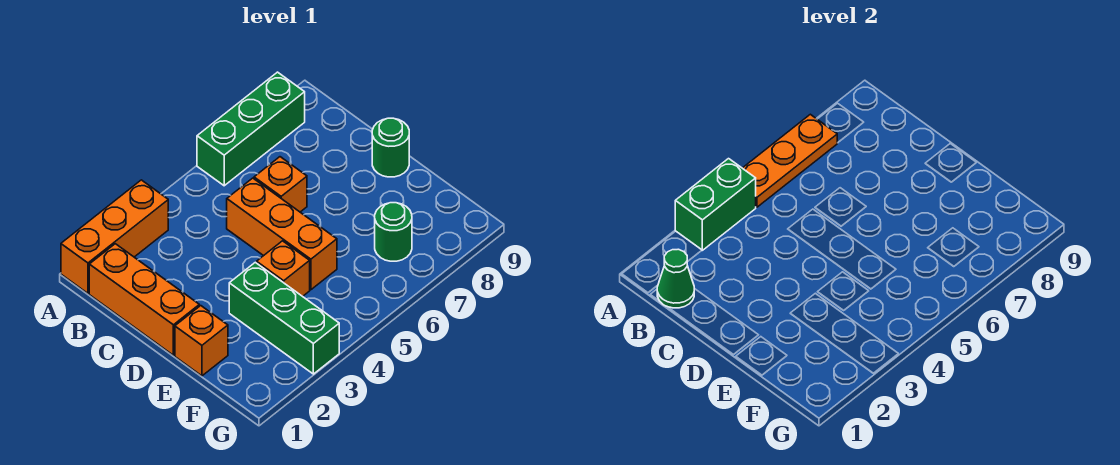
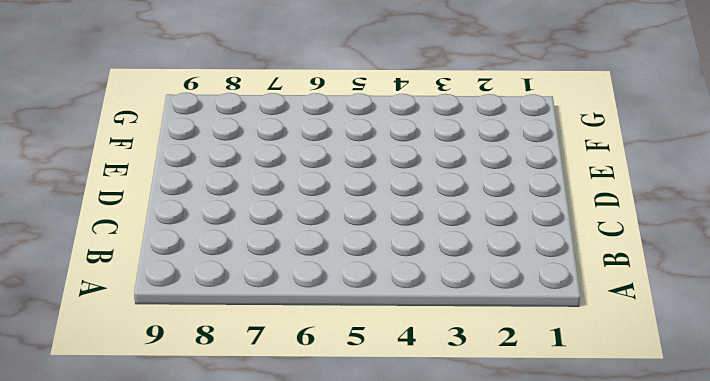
none -> orange brick A1:A3 level 1
none -> green brick A6:A8 level 1
none -> orange brick B1:D1 level 1

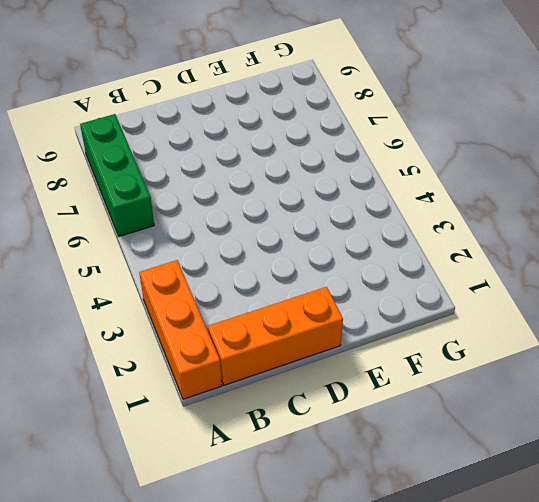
none -> orange brick C5:E5 level 1
none -> orange brick C6 level 1
none -> green round brick D9 level 1

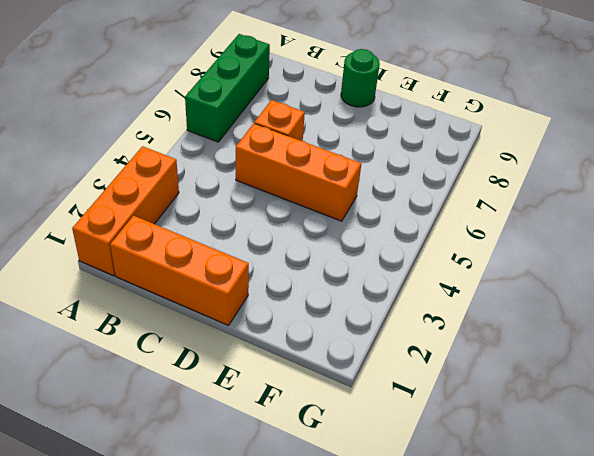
none -> orange brick E1 level 1
none -> green brick E3:G3 level 1
none -> orange brick E4 level 1

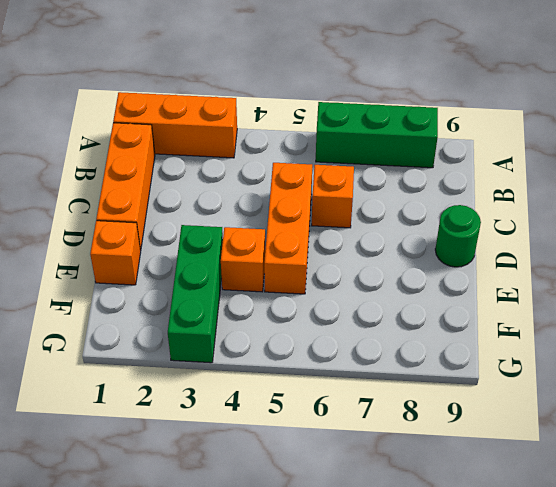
none -> green round brick F7 level 1
none -> green brick A3:A4 level 2
none -> orange plate A5:A7 level 2

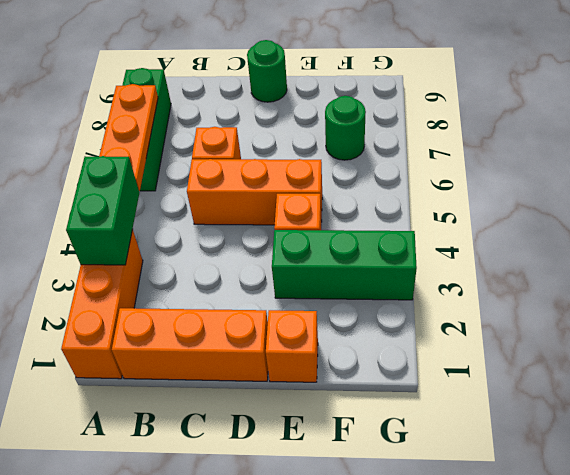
none -> green cone B1 level 2

